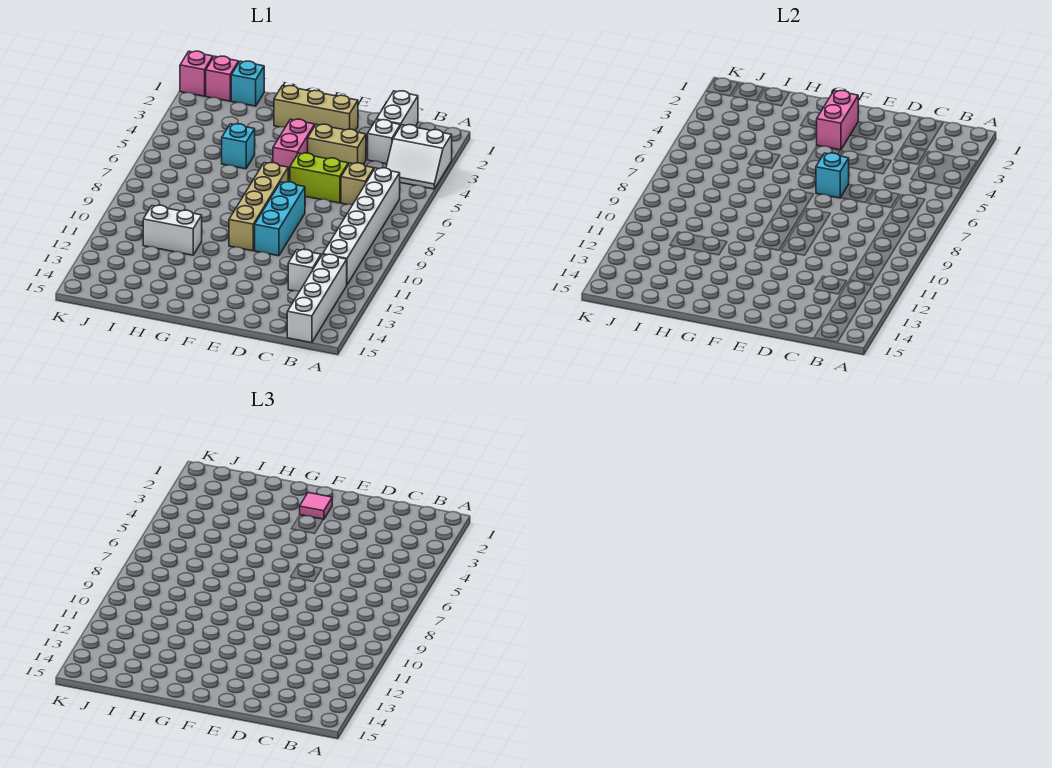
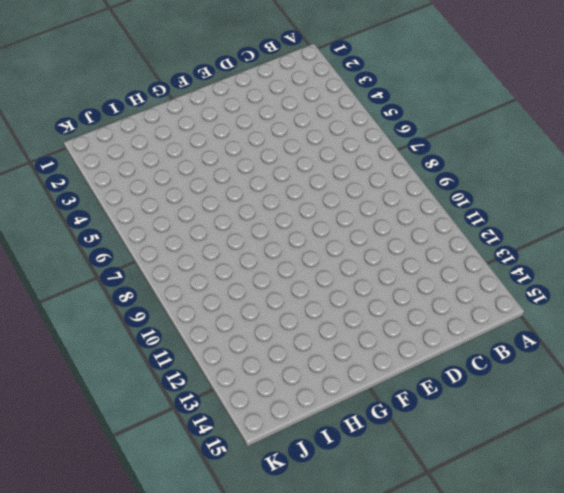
none -> white slope A3:B4 level 1 top 3
none -> white brick B6:B11 level 1
none -> white brick B12:B15 level 1

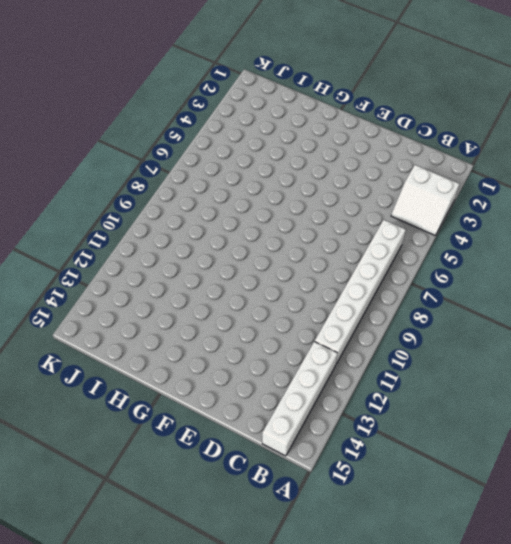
none -> white brick C1:C2 level 1
none -> white brick C3 level 1
none -> tan brick C6 level 1

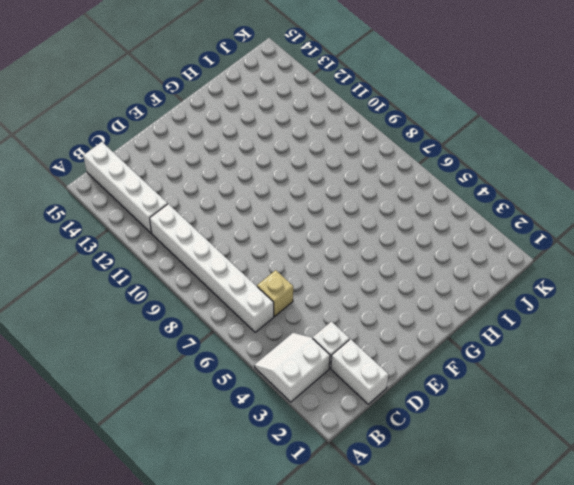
none -> white brick C12 level 1
none -> tan brick D4:E4 level 1
none -> lime brick D6:E6 level 1

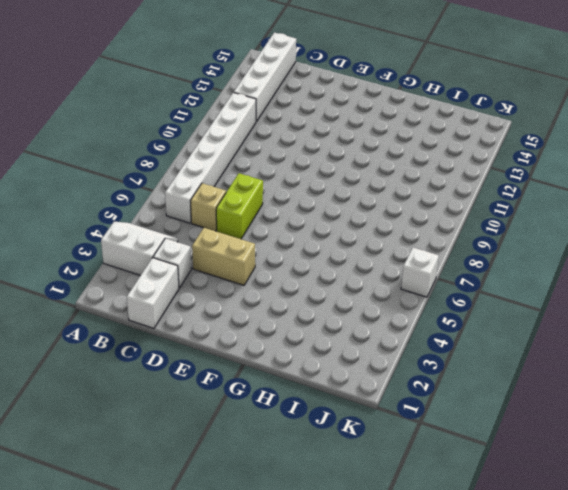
lime brick D6:D7 level 1 -> lime brick D6:E6 level 1
white brick K6 level 1 -> white brick C12 level 1
none -> tan brick E2:G2 level 1
none -> cyan brick E8:E10 level 1
none -> pink brick F4:F5 level 1

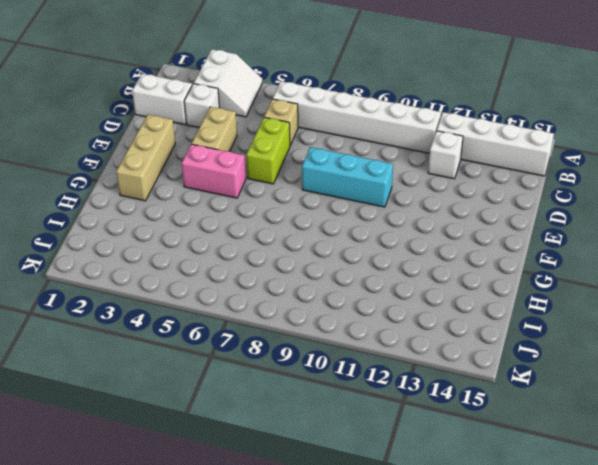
none -> tan brick F7:F10 level 1
none -> cyan brick H5 level 1
none -> white brick H11:I11 level 1

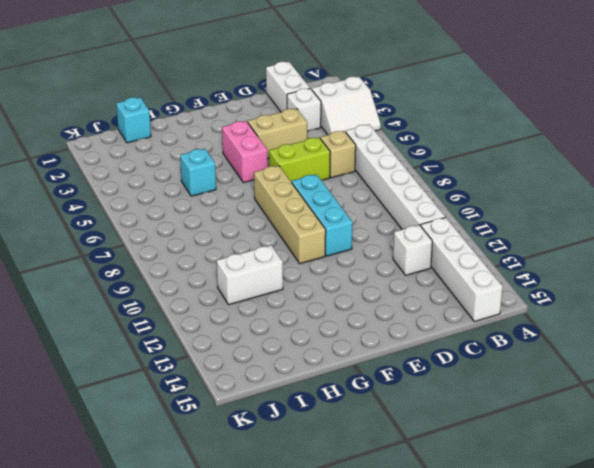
none -> tan brick E2:G2 level 1
none -> pink brick J1 level 1
none -> pink brick K1 level 1

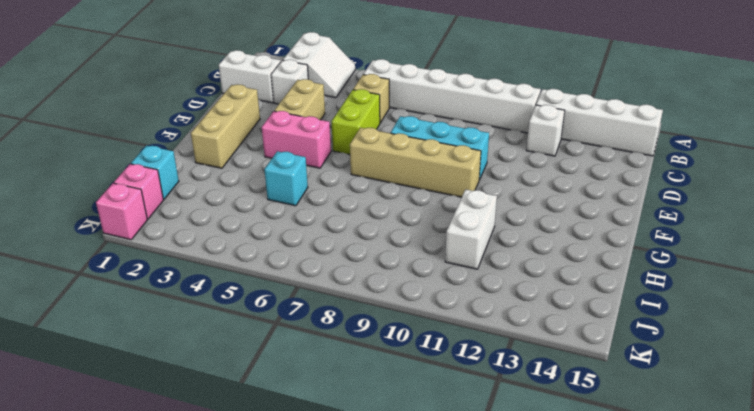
none -> cyan brick E6 level 2
none -> pink brick F2:F3 level 2
none -> pink tile F2 level 3

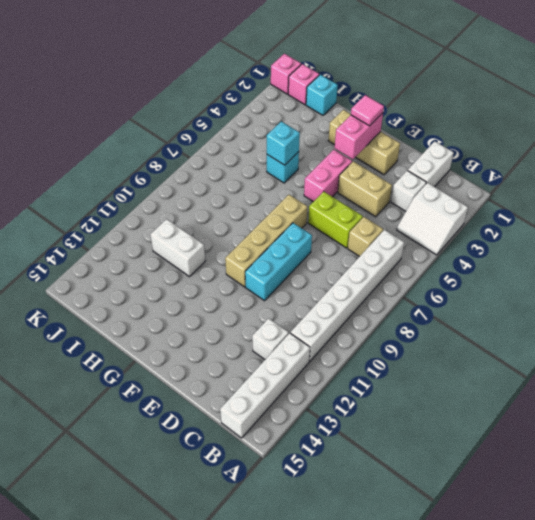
cyan brick H5 level 2 -> cyan brick E6 level 2

